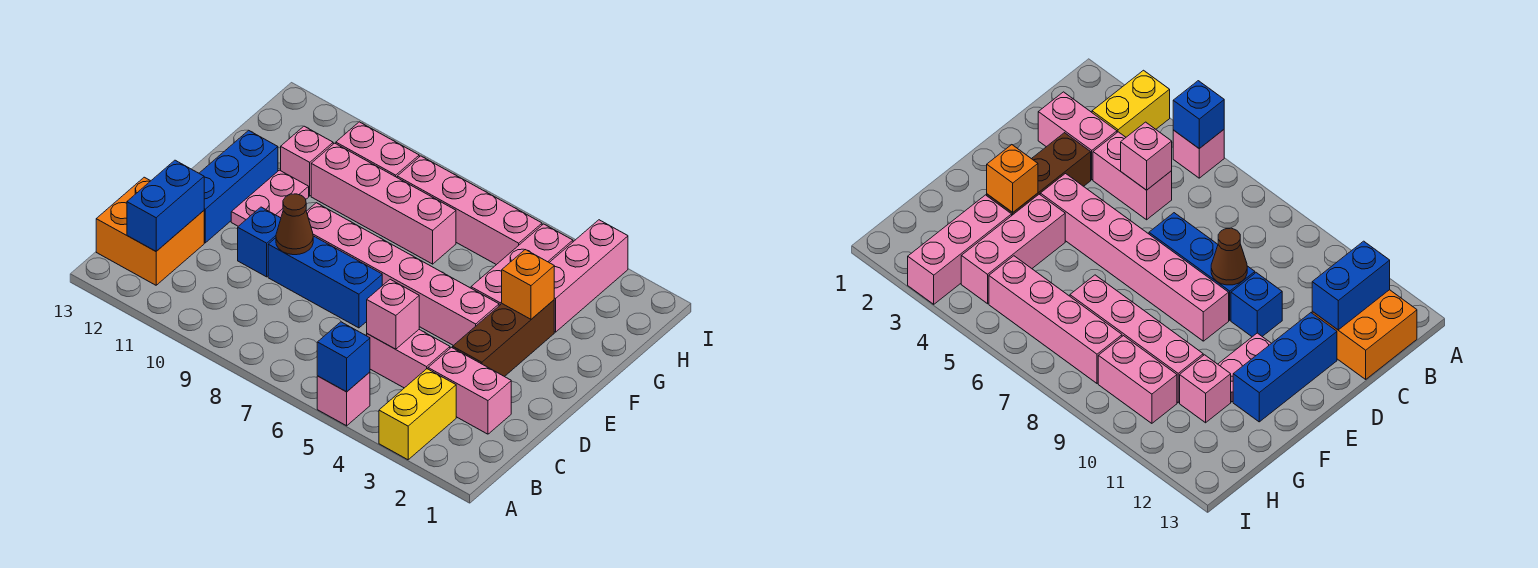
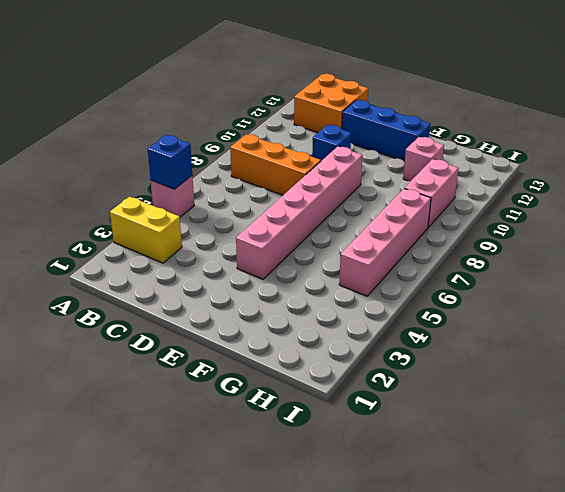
orange brick B8:D8 level 1 -> blue brick D7:D9 level 1
none -> pink brick C2:C3 level 1
none -> pink brick C4:C5 level 1
none -> brown brick D3:F3 level 1

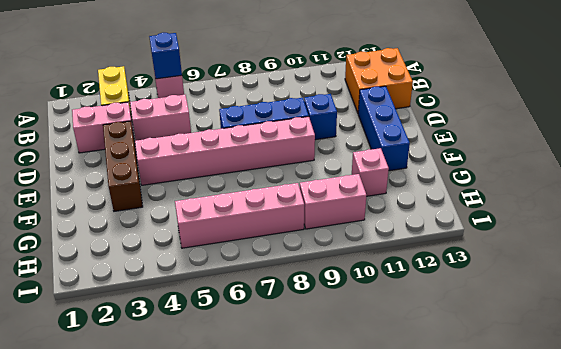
none -> pink plate E11:F11 level 1
none -> pink brick F4:H4 level 1
none -> pink brick G3:I3 level 1

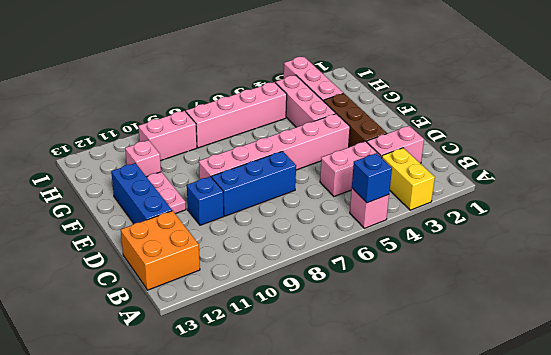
none -> pink brick G7:G10 level 1
none -> blue brick B12:C12 level 2
none -> pink brick C5 level 2

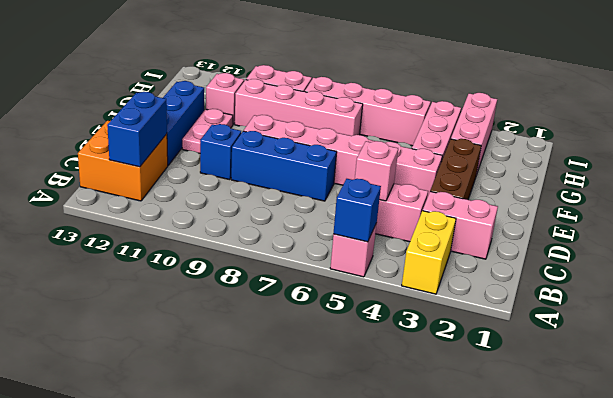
none -> brown cone D9 level 2
none -> orange brick F3 level 2

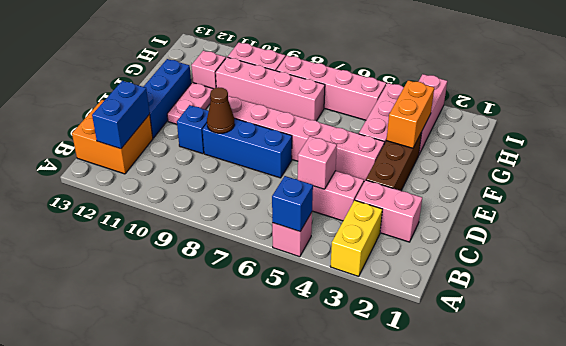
orange brick F3:G3 level 2 -> orange brick F3 level 2

